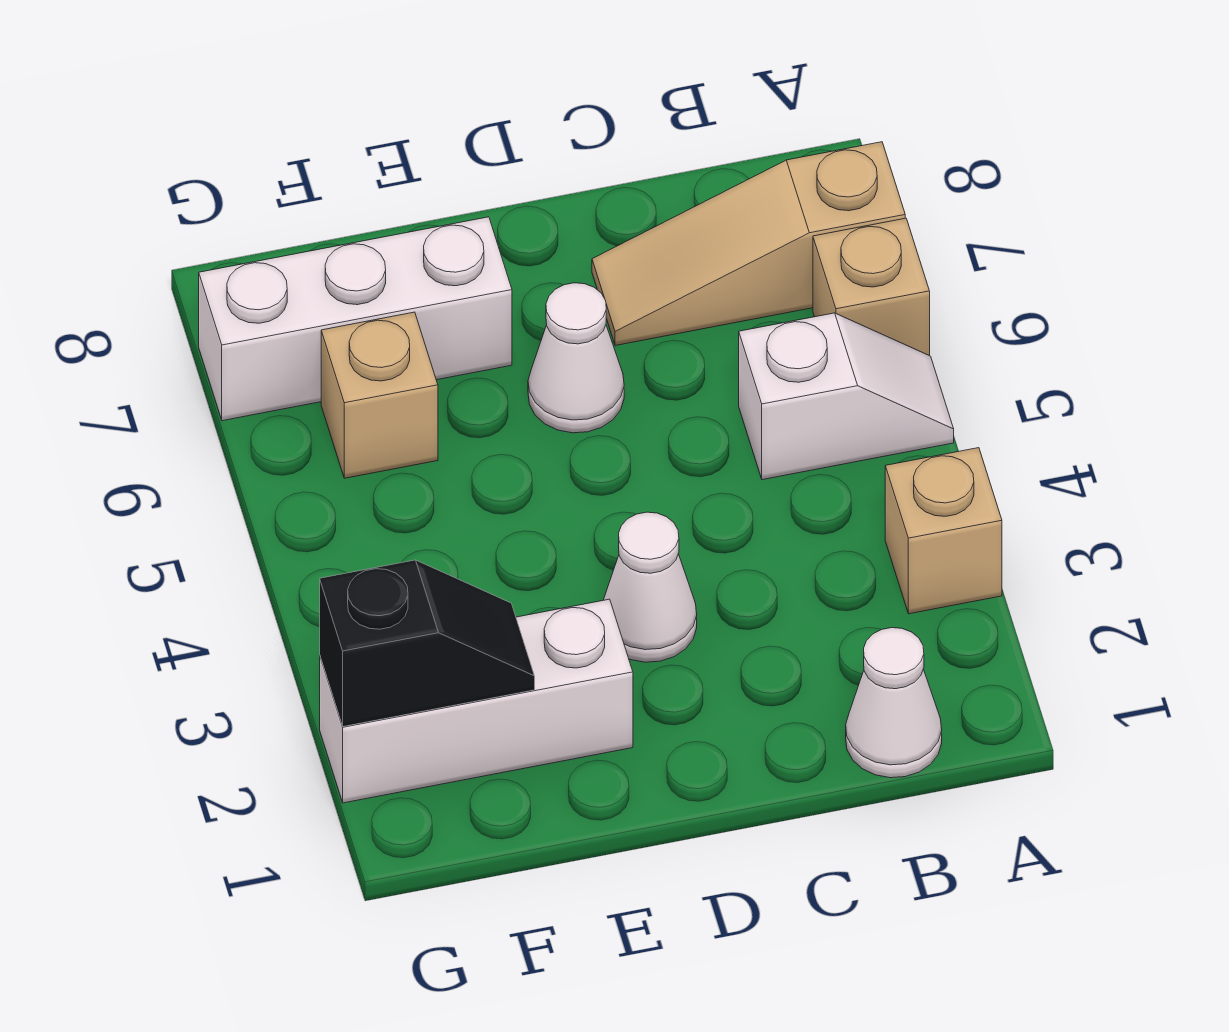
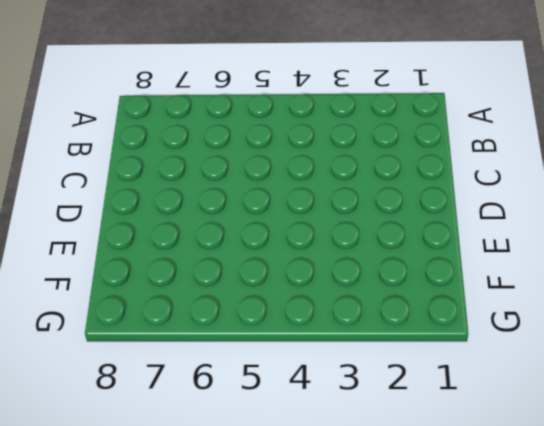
none -> tan brick A3 level 1
none -> white slope A5:B5 level 1 top B

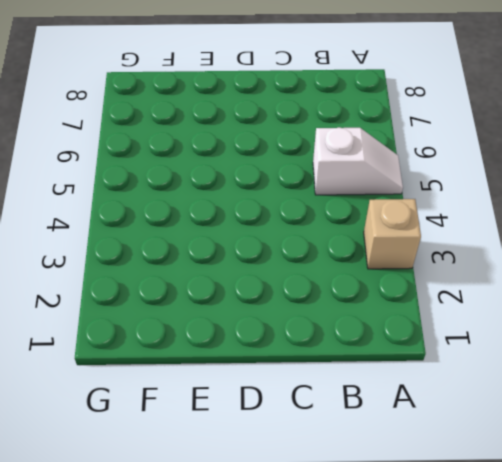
none -> tan brick A6 level 1
none -> tan slope A7:C7 level 1 top A

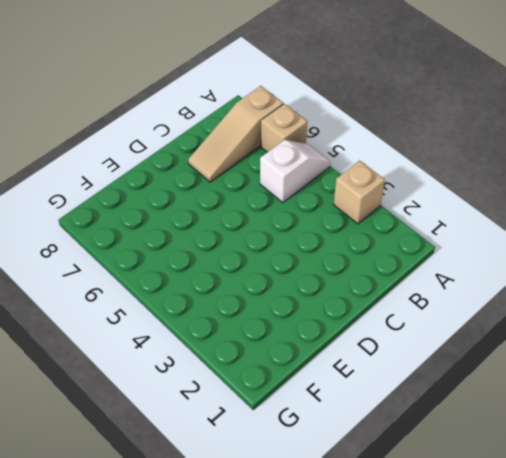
none -> white cone B1 level 1
none -> white cone D3 level 1

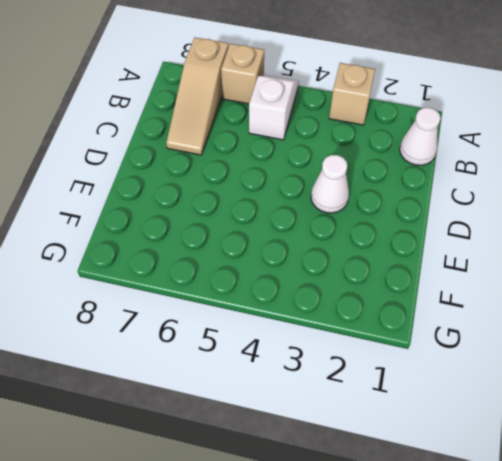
none -> white cone D6 level 1
none -> white brick E2:G2 level 1

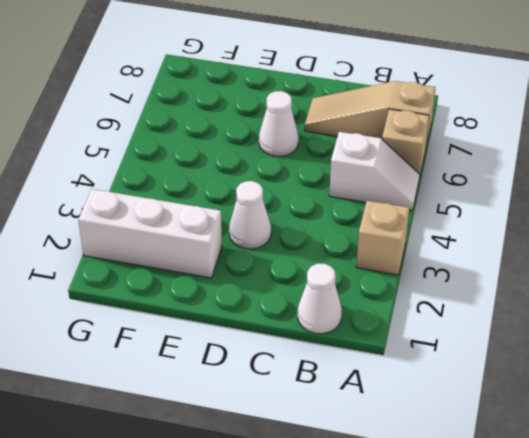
none -> white brick E7:G7 level 1
none -> tan brick F6 level 1

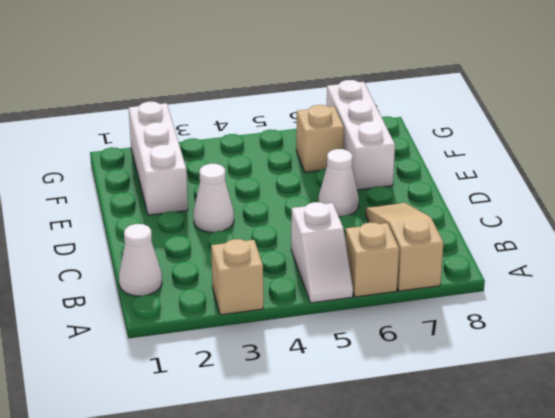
none -> black slope F2:G2 level 2 top G

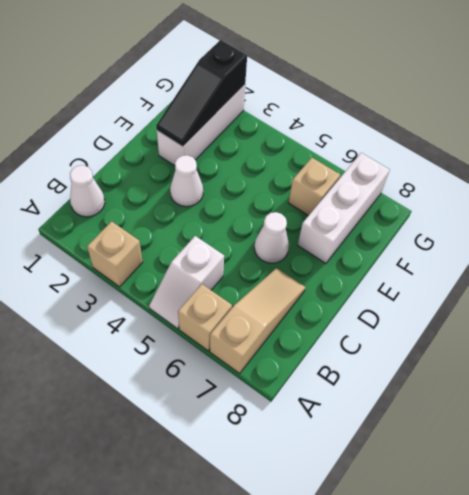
black slope E2:G2 level 2 top G -> black slope F2:G2 level 2 top G

